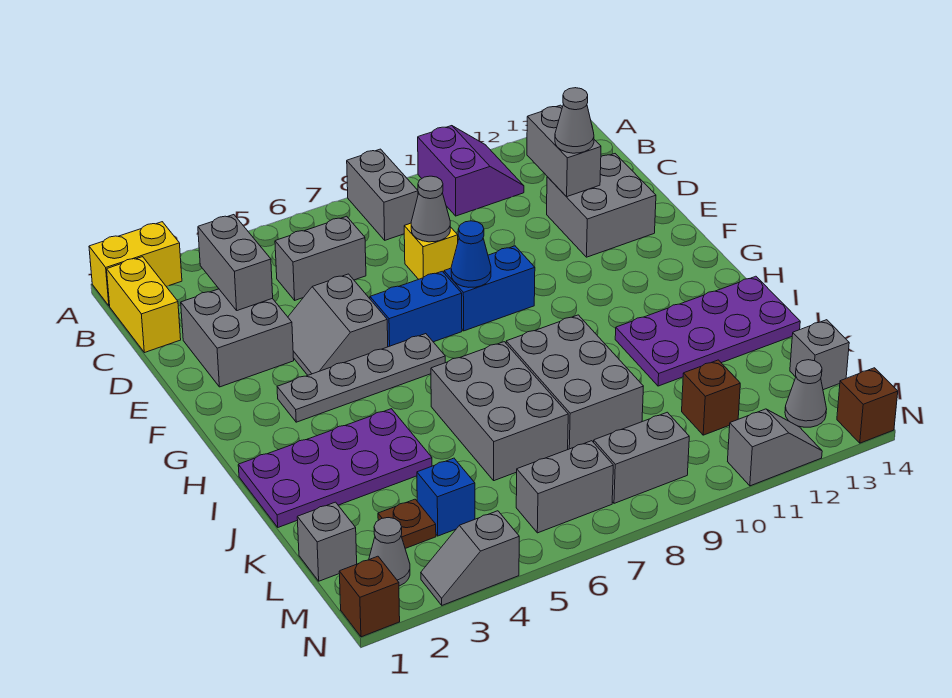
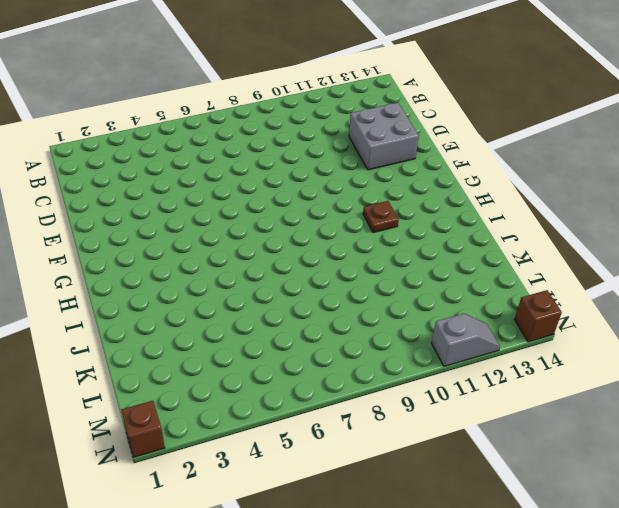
brown plate H11 level 1 -> brown plate L3 level 1
none -> yellow brick A1:A2 level 1
none -> grey brick A8:B8 level 1
none -> purple slope A10:B11 level 1 top 10
none -> yellow brick B1:C1 level 1

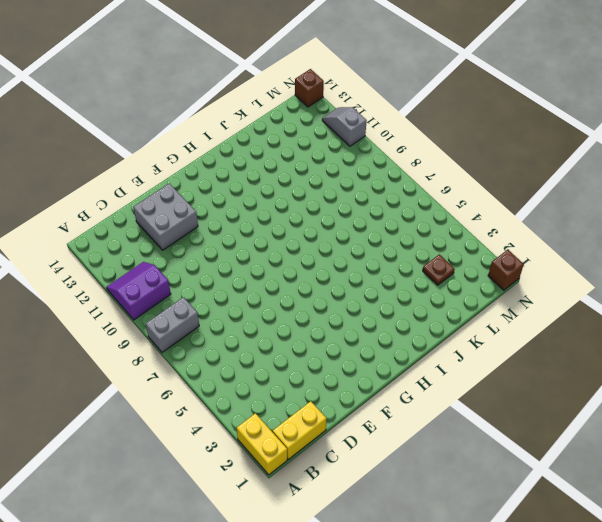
none -> grey brick C5:C6 level 1
none -> grey brick D2:E3 level 1
none -> yellow brick D8 level 1
none -> grey slope E4:F5 level 1 top 5

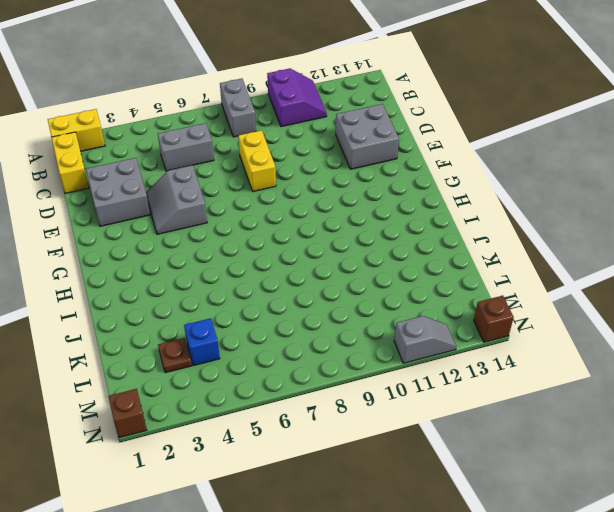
yellow brick D8:E8 level 1 -> yellow brick D8 level 1
none -> blue brick F6:F7 level 1
none -> blue brick F8:F9 level 1
none -> grey plate G3:G6 level 1
none -> purple plate I1:J4 level 1

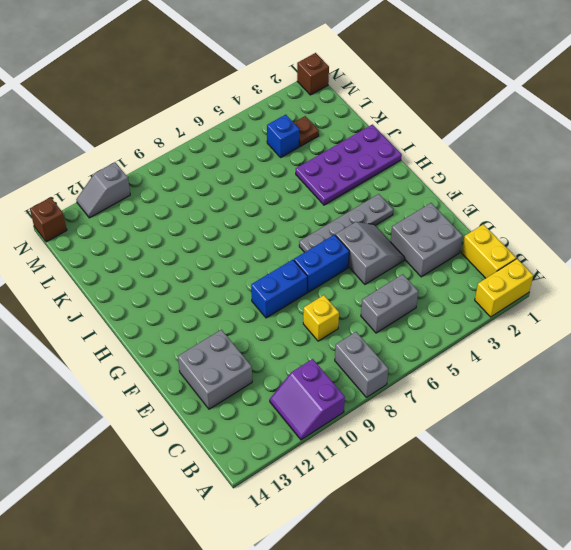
none -> grey brick I6:K7 level 1
none -> grey brick I8:K9 level 1
none -> purple plate I11:J14 level 1
none -> grey brick L1 level 1

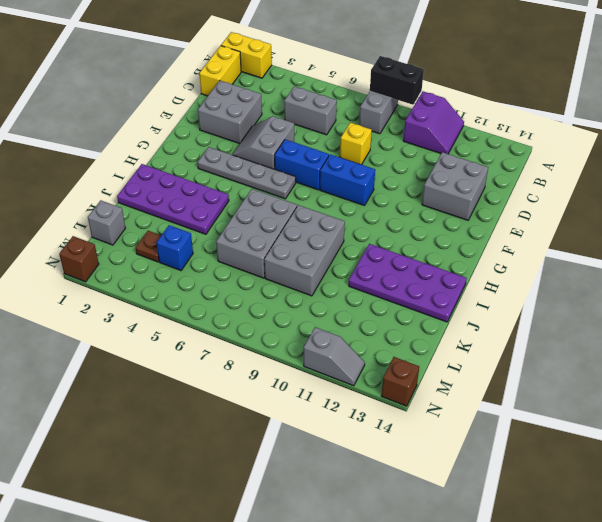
black brick A8:A9 level 2 -> none
none -> brown brick L11 level 1
none -> grey brick L14 level 1
none -> grey cone M2 level 1
none -> grey brick M6:M7 level 1

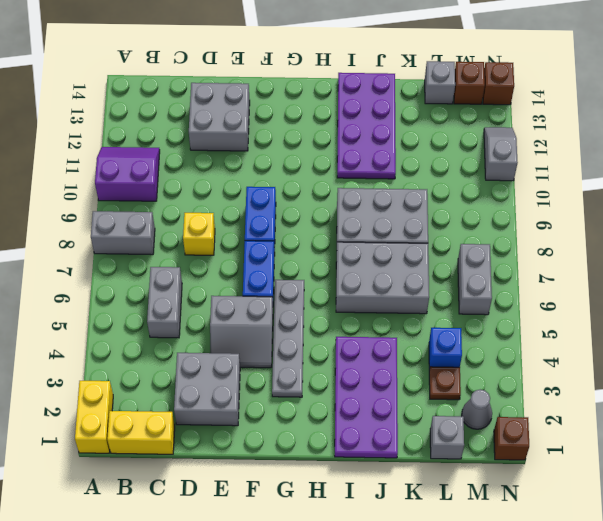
brown brick M14 level 1 -> brown brick L11 level 1
none -> grey brick M8:M9 level 1
none -> grey cone M13 level 1
none -> grey slope N3:N4 level 1 top 4
none -> grey brick C3:D3 level 2

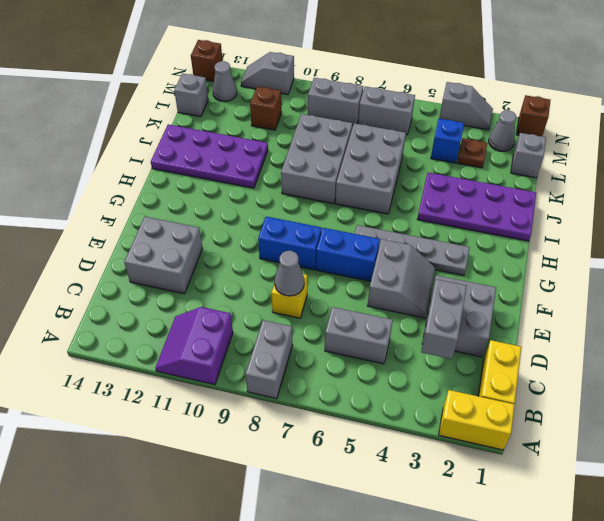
none -> grey brick C12:D12 level 2
none -> blue cone F8 level 2
none -> grey cone D12 level 3

